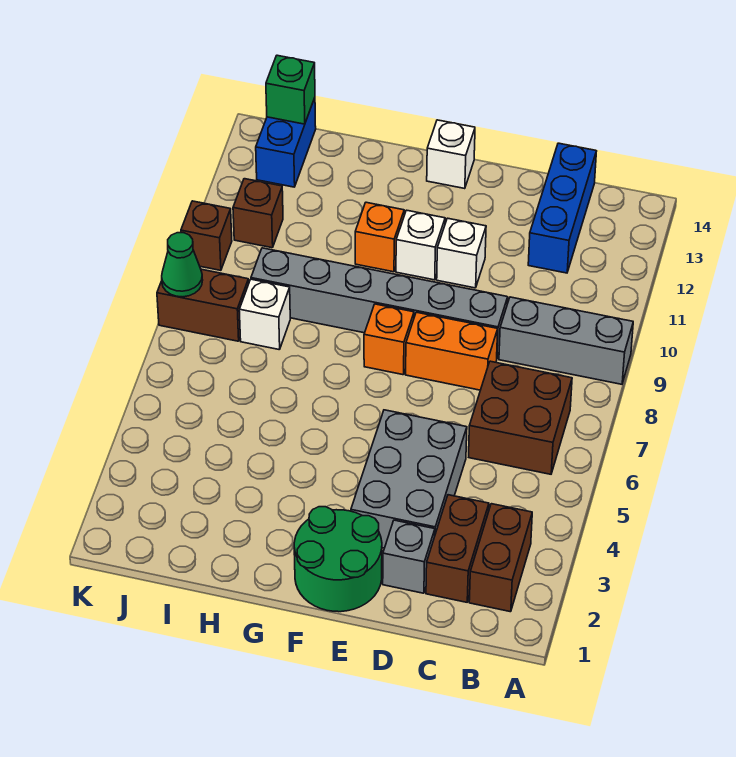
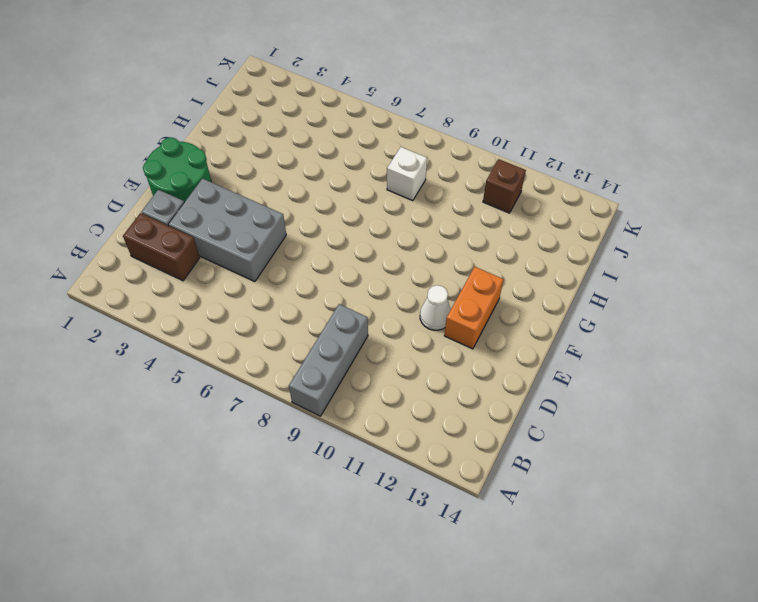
white cone E11 level 1 -> white brick E11 level 1
orange brick E12:F12 level 1 -> orange brick D8:E8 level 1
none -> brown brick B2:B3 level 1
none -> brown brick B6:C7 level 1
none -> blue brick C12:C14 level 1

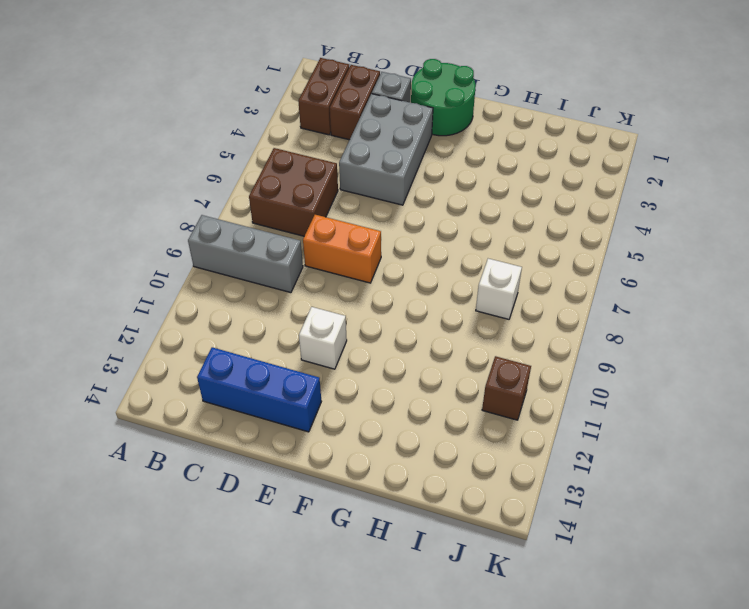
blue brick C13:E13 level 1 -> blue brick C12:C14 level 1
none -> grey brick D9:I9 level 1
none -> orange brick F8 level 1
none -> white brick F11 level 1

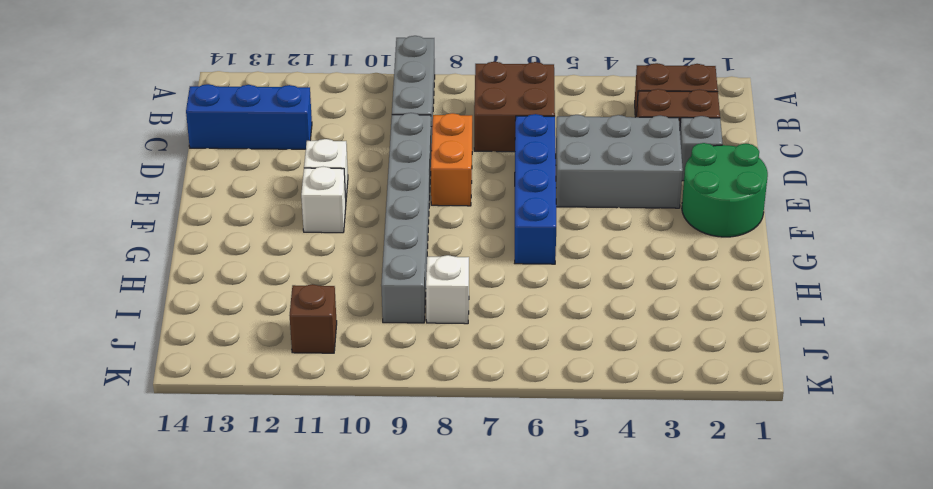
blue brick D6:G6 level 1 -> none
none -> orange brick F8 level 1
none -> white brick F14 level 1
none -> orange brick G11 level 1

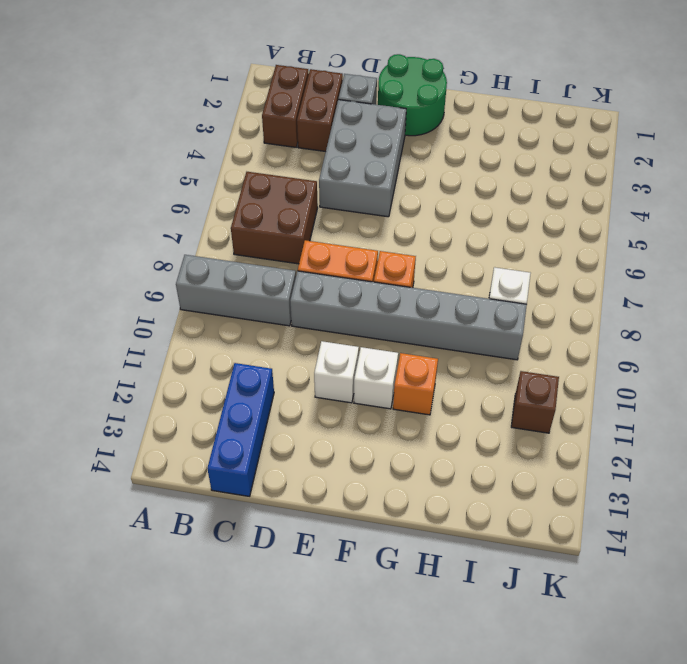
none -> white brick F14 level 1
none -> brown brick J8:K8 level 1
none -> blue brick J13:J14 level 1

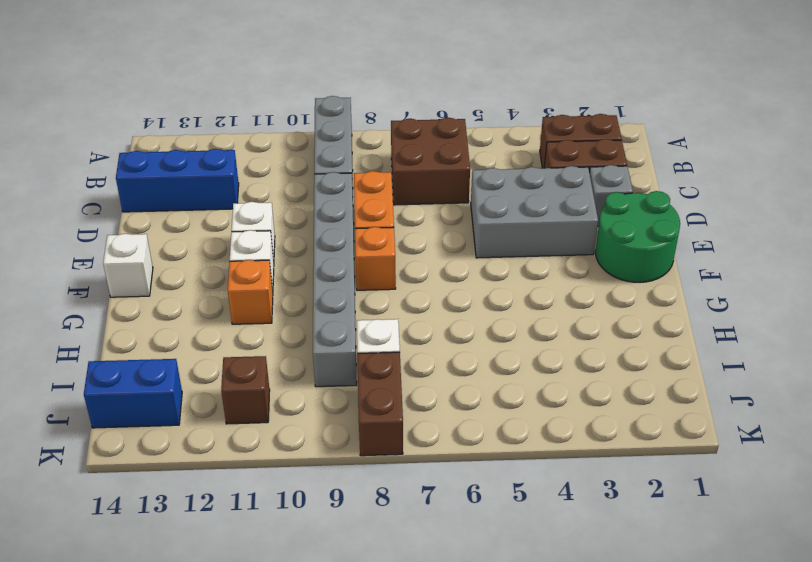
none -> brown brick K10 level 1
none -> green brick J14 level 2
none -> green cone K8 level 2

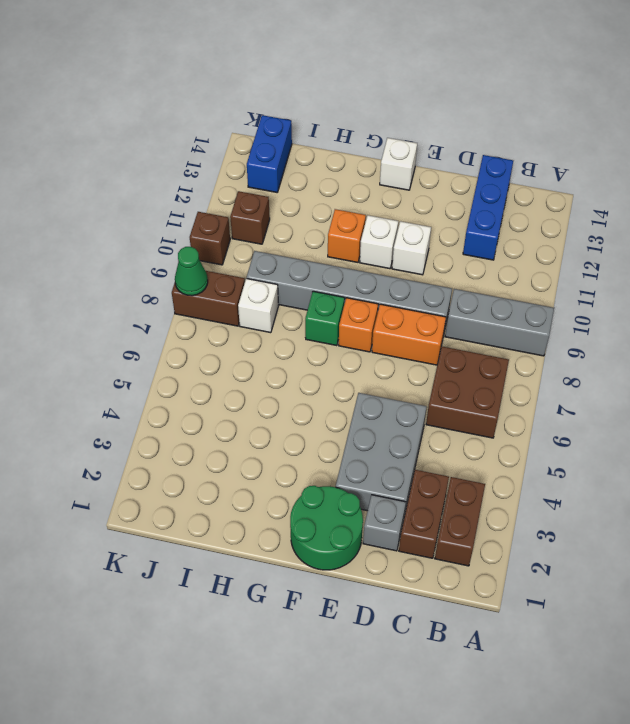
green brick G8 level 1 -> green brick J14 level 2

